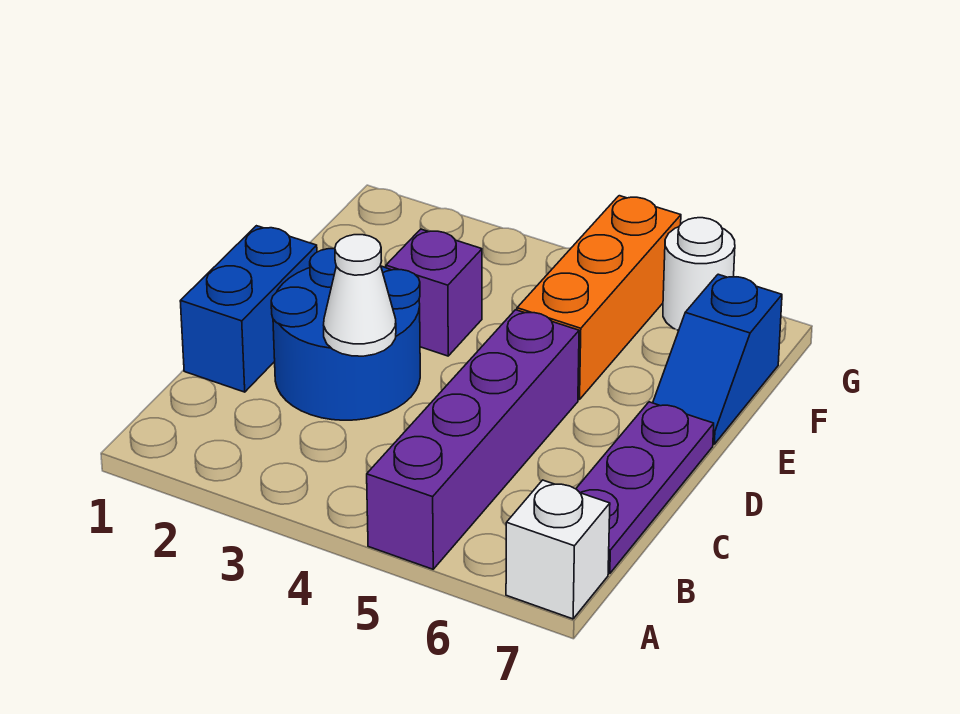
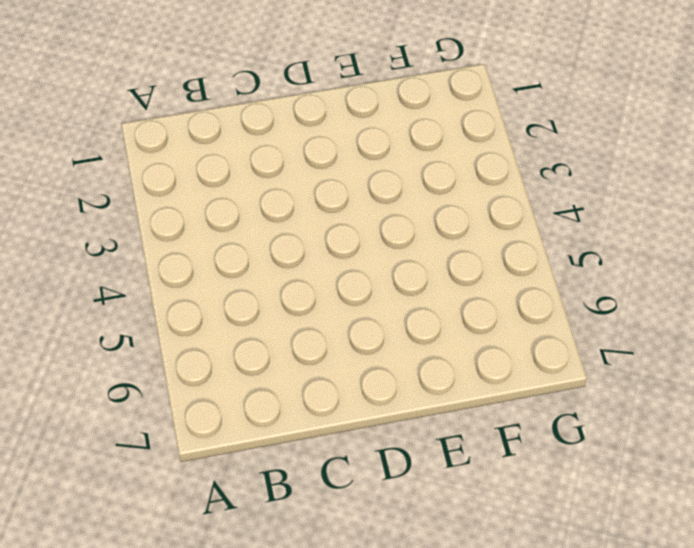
none -> purple brick A5:D5 level 1
none -> white brick A7 level 1

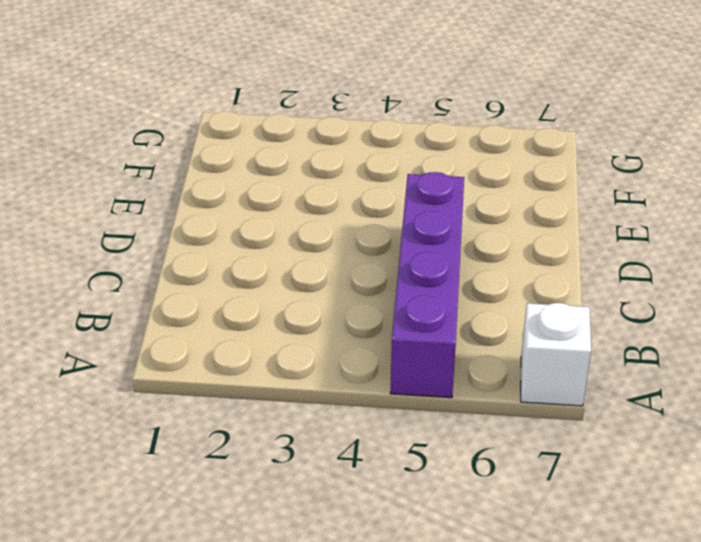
none -> purple plate B7:D7 level 1
none -> blue brick C1:D1 level 1

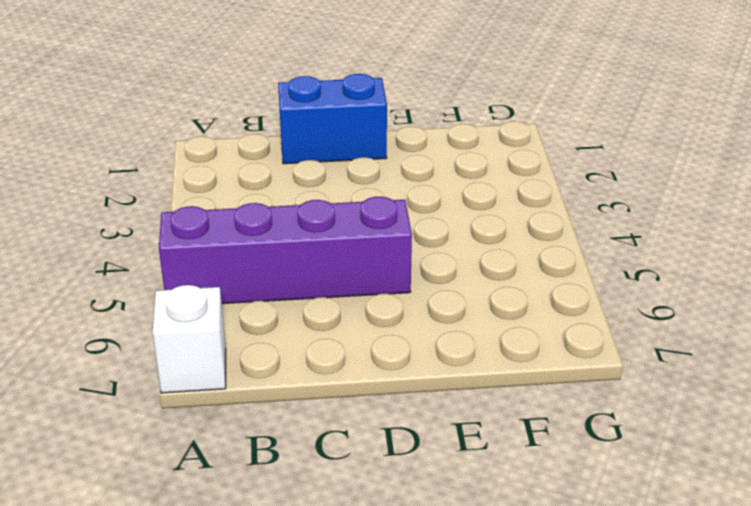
none -> purple plate B7:D7 level 1
none -> blue round brick C2:D3 level 1

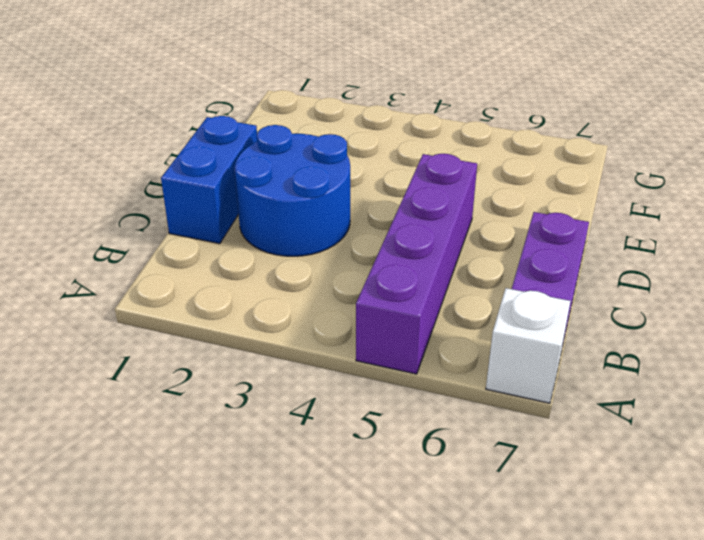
none -> purple brick E3 level 1
none -> orange brick E5:G5 level 1

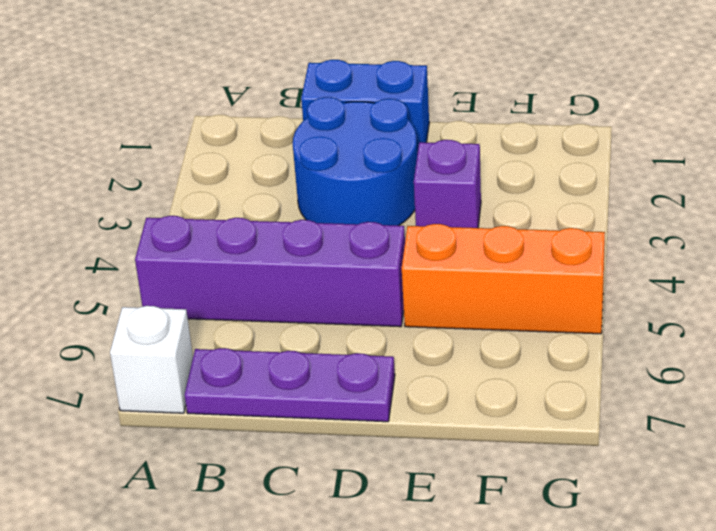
none -> blue slope E7:F7 level 1 top F
none -> white round brick G6 level 1

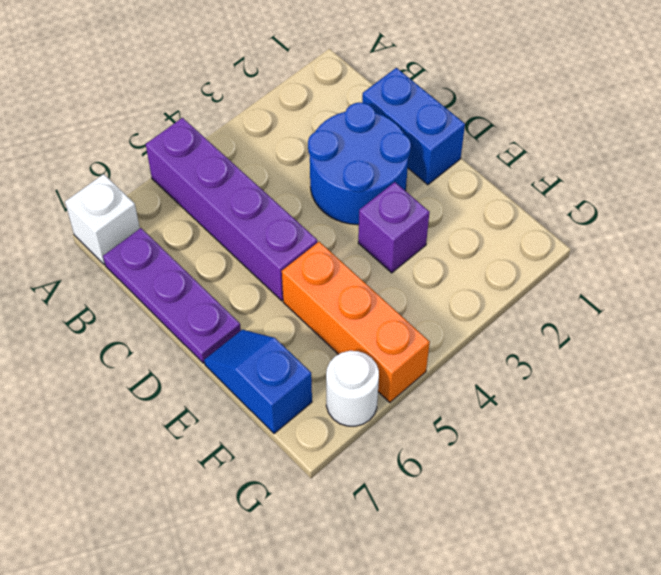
none -> white cone C3 level 2

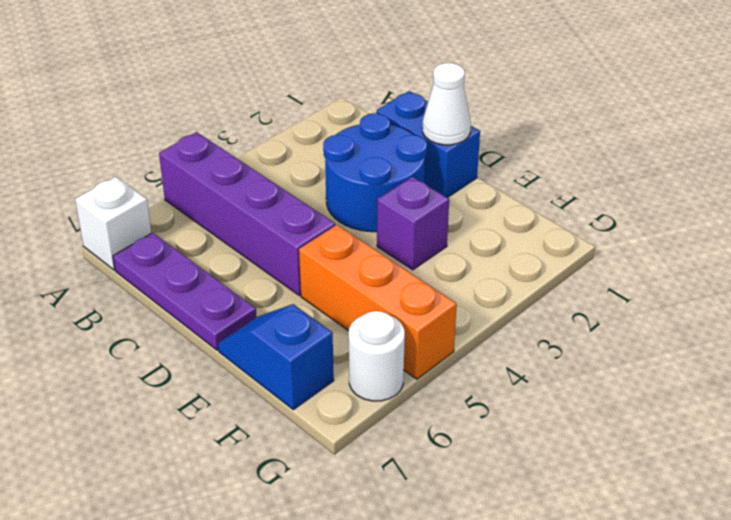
white cone D1 level 2 -> white cone C3 level 2

